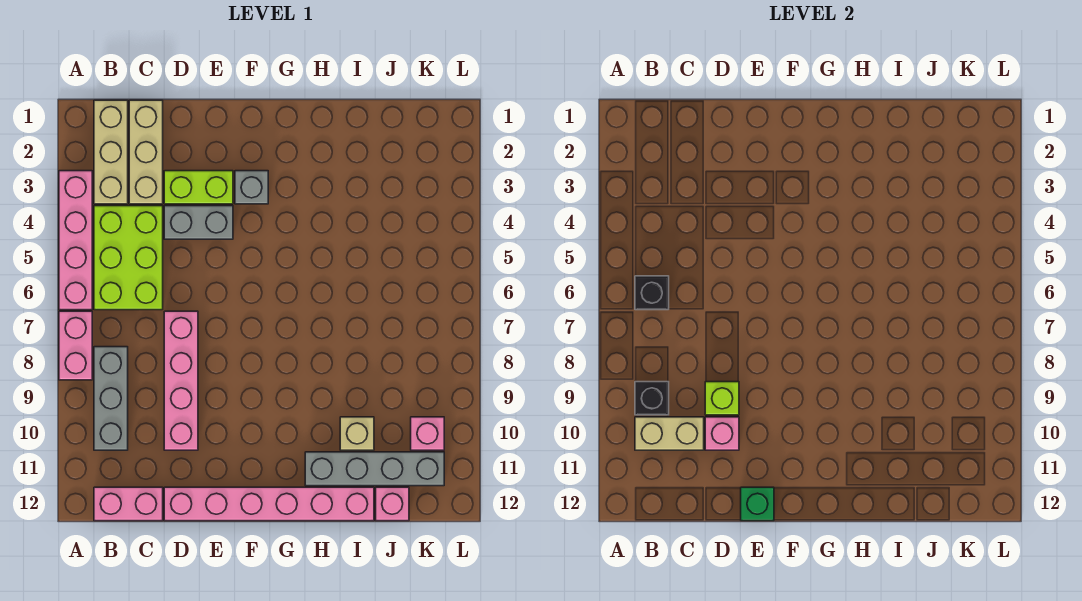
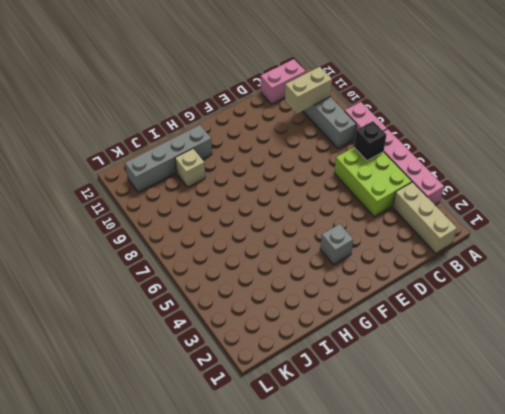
none -> tan brick C1:C3 level 1
none -> lime brick D3:E3 level 1
none -> grey brick D4:E4 level 1

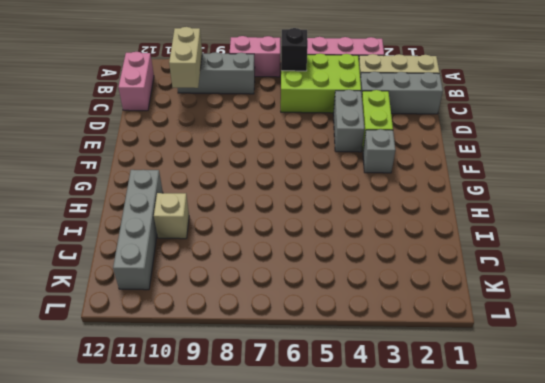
grey brick C1:C3 level 1 -> tan brick C1:C3 level 1
none -> pink brick D7:D10 level 1
none -> pink brick D12:I12 level 1
none -> pink brick J12 level 1

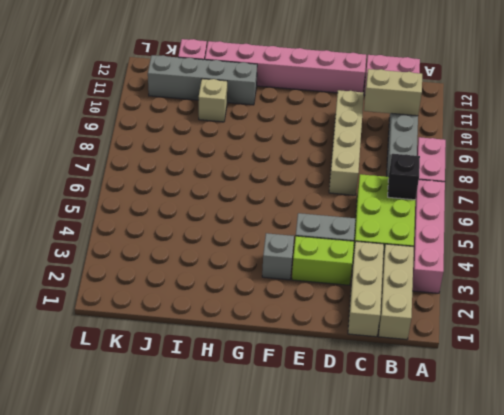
tan brick D7:D10 level 1 -> pink brick D7:D10 level 1
none -> pink brick K10 level 1
none -> black brick B9 level 2
none -> lime brick D9 level 2

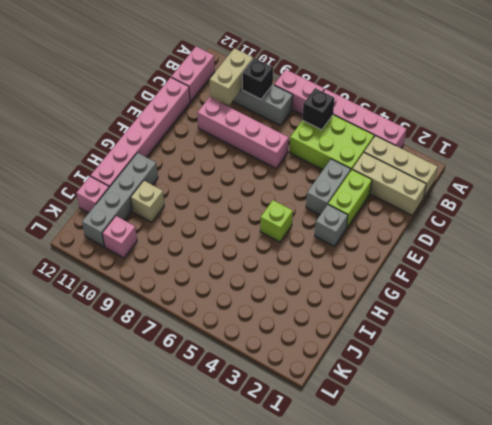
lime brick G5 level 1 -> lime brick D9 level 2
none -> pink brick D10 level 2
none -> green brick E12 level 2

